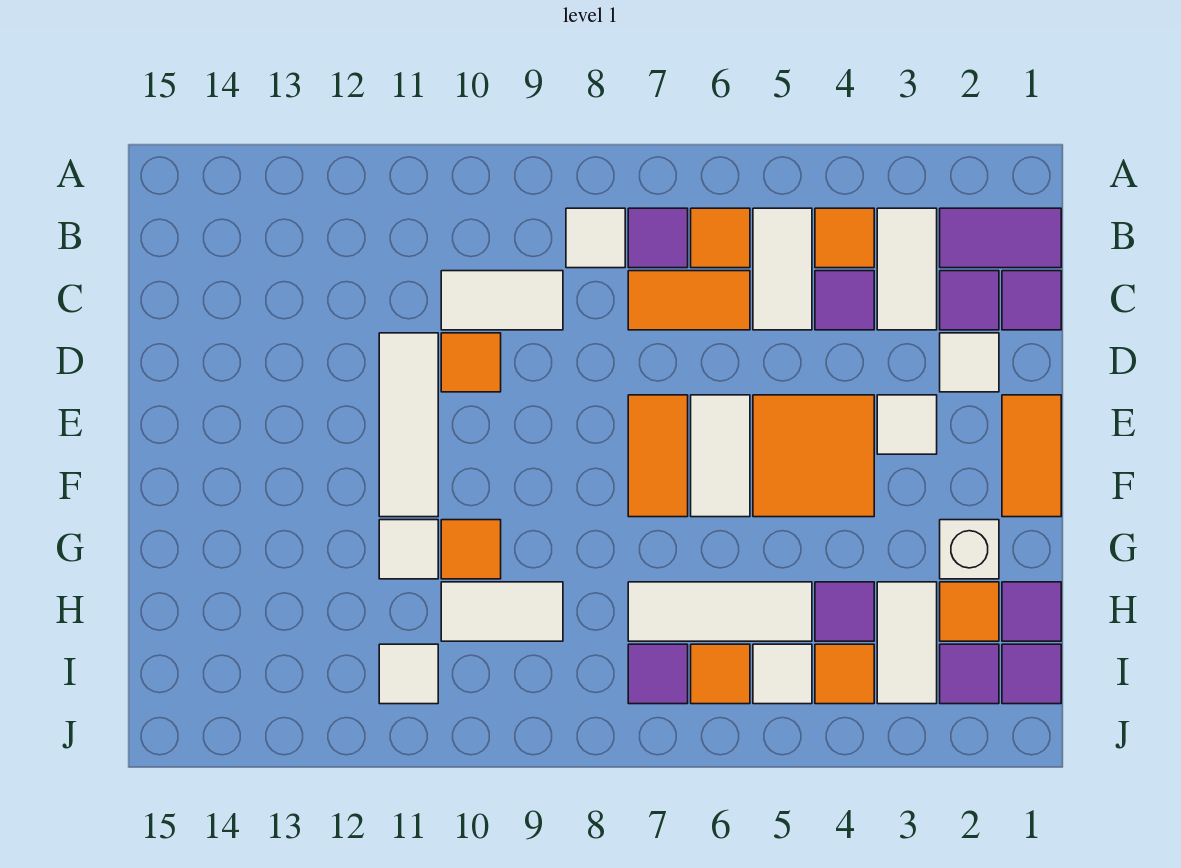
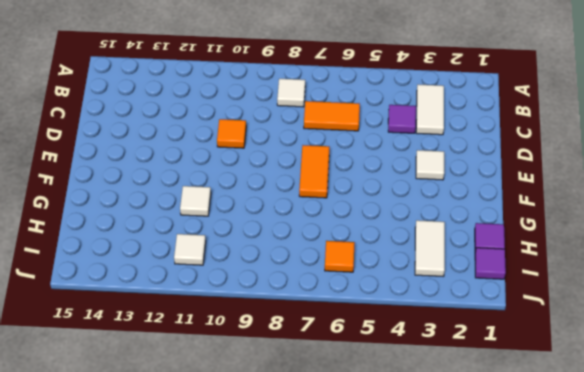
none -> purple tile B1:B2 level 1
none -> orange tile B4 level 1
none -> white tile B5:C5 level 1
none -> orange tile B6 level 1

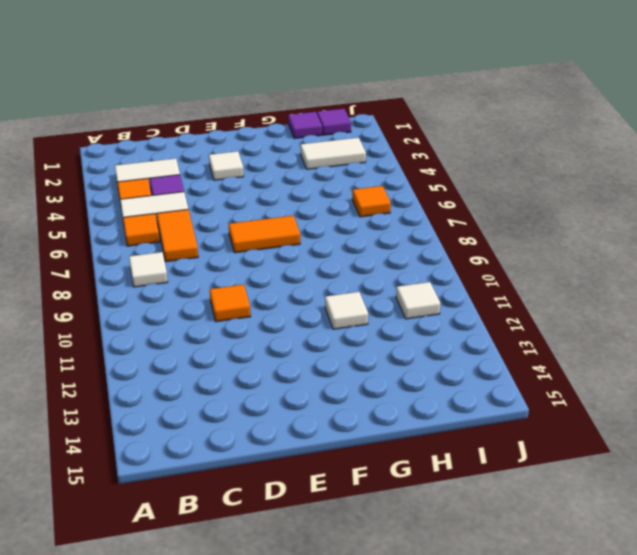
none -> purple tile B1:B2 level 1
none -> purple tile B7 level 1
none -> purple tile C1 level 1
none -> purple tile C2 level 1

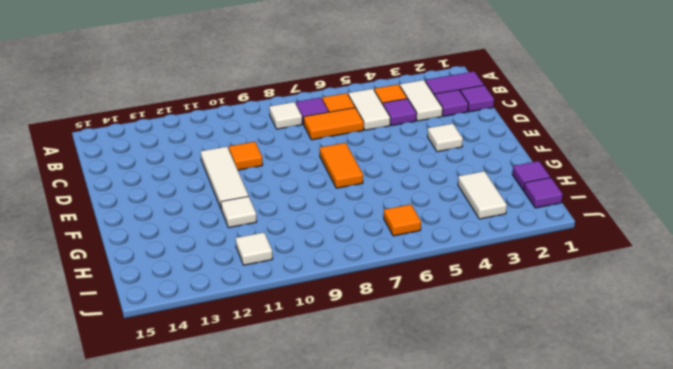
none -> white tile C9:C10 level 1
none -> white tile D2 level 1
none -> orange tile E1:F1 level 1
none -> orange tile E4:F5 level 1

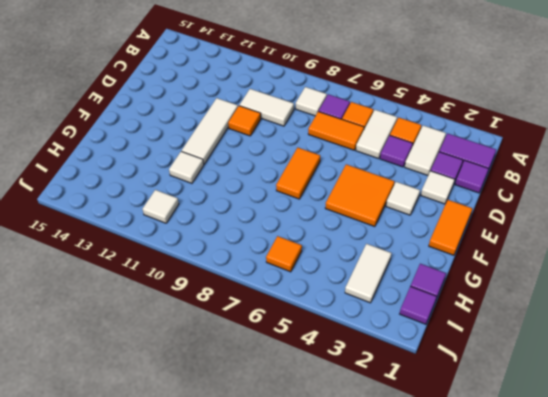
none -> white tile E6:F6 level 1
none -> white brick G2 level 1
none -> orange tile G10 level 1
none -> orange tile H2 level 1

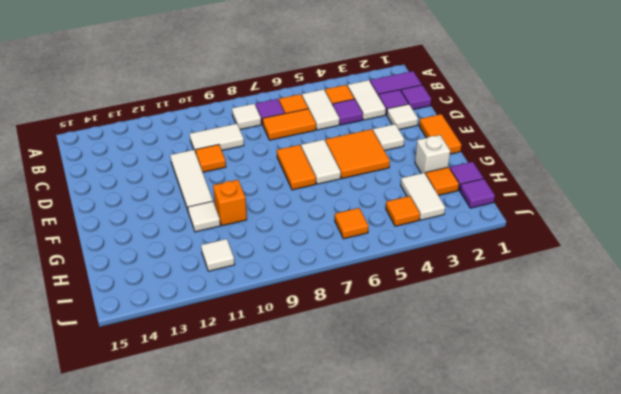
orange brick G10 level 1 -> orange tile G10 level 1
none -> purple tile H4 level 1
none -> white tile H5:H7 level 1
none -> white tile H9:H10 level 1
none -> purple tile I2 level 1

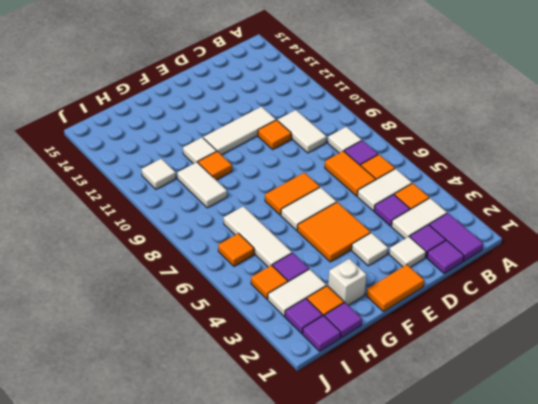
none -> white tile I5 level 1
none -> purple tile I7 level 1

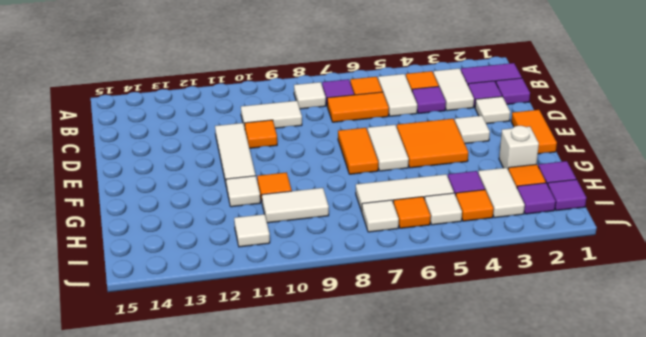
white tile I7 level 1 -> purple tile I7 level 1

